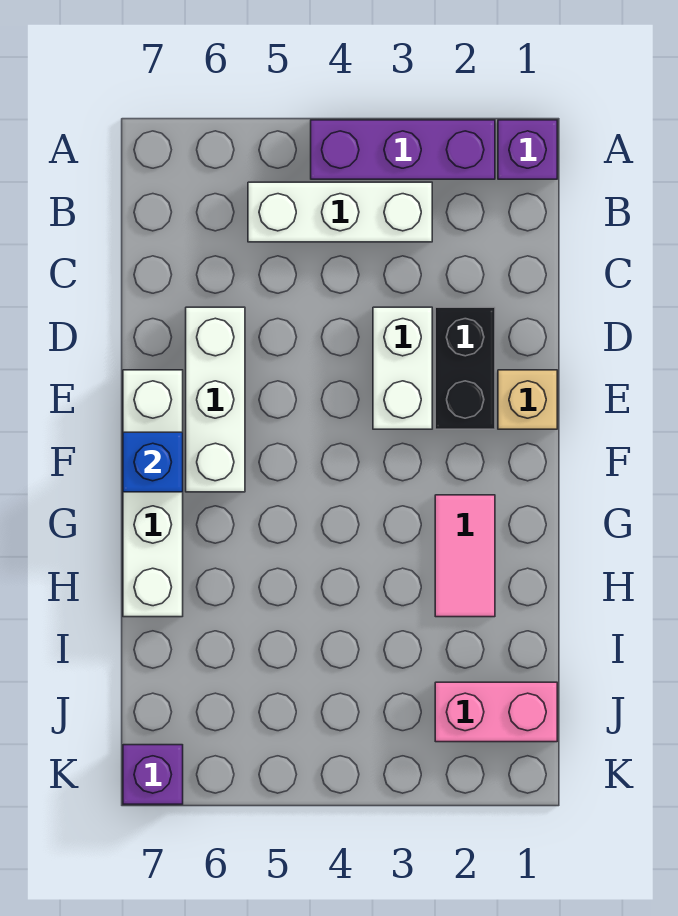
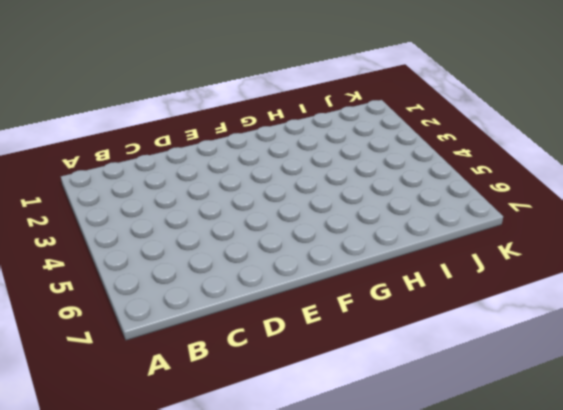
none -> purple brick A1 level 1
none -> purple brick A2:A4 level 1
none -> white brick B3:B5 level 1

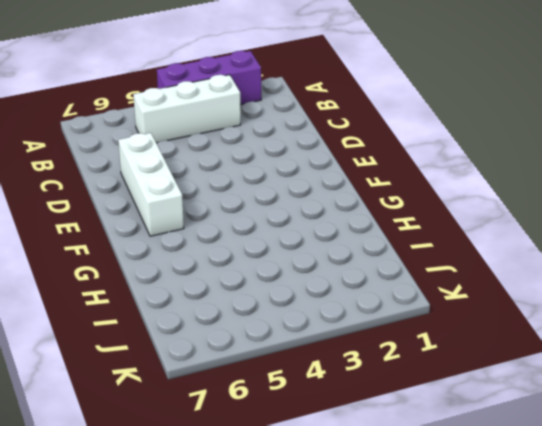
none -> purple brick A1 level 1
none -> black brick D2:E2 level 1
none -> white brick D3:E3 level 1

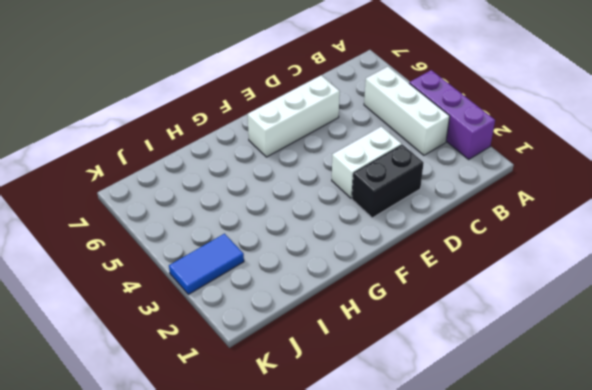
blue tile J3:K3 level 1 -> none
none -> purple brick A1 level 1
none -> tan brick E1 level 1
none -> white brick E7:H7 level 1

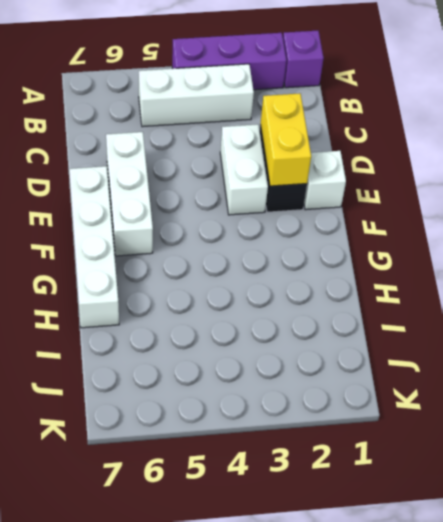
yellow brick D2:E2 level 2 -> none
white brick E1 level 1 -> tan brick E1 level 1
none -> pink tile G2:H2 level 1
none -> pink brick J1:J2 level 1
none -> purple brick K7 level 1

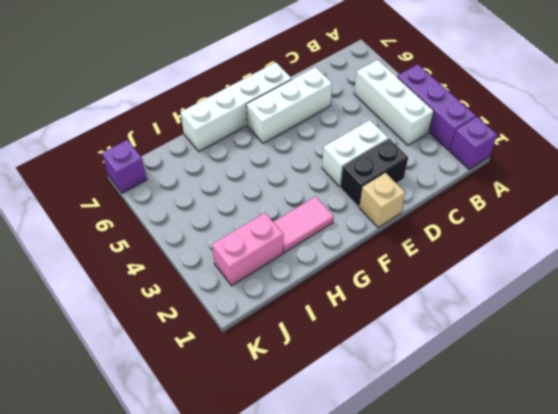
pink brick I2:J2 level 1 -> pink brick J1:J2 level 1
none -> blue brick F7 level 2

